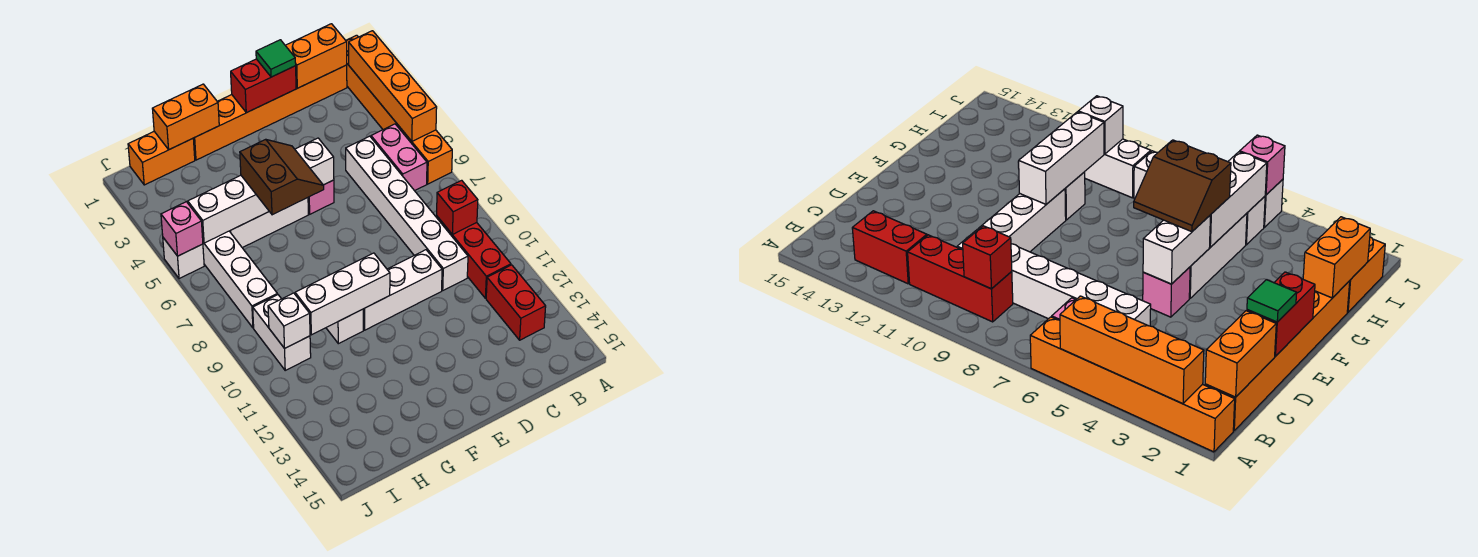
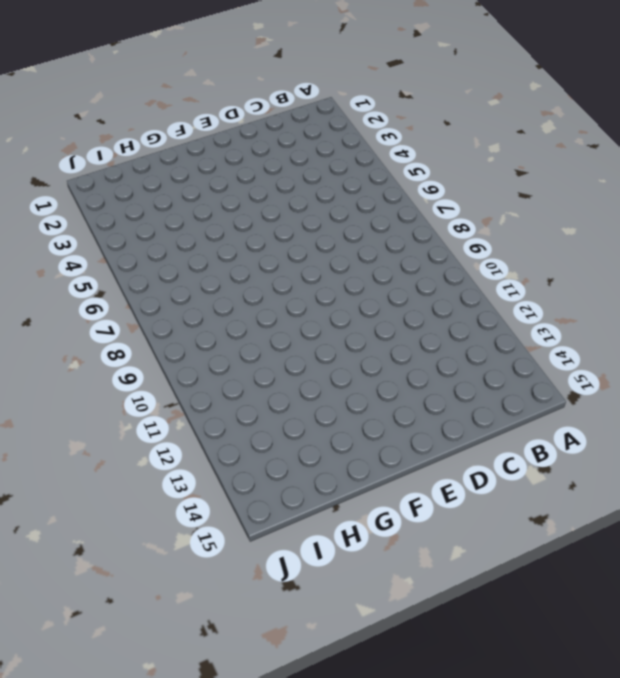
none -> orange brick A1:A6 level 1
none -> orange brick B1:G1 level 1
none -> pink brick B5:B6 level 1

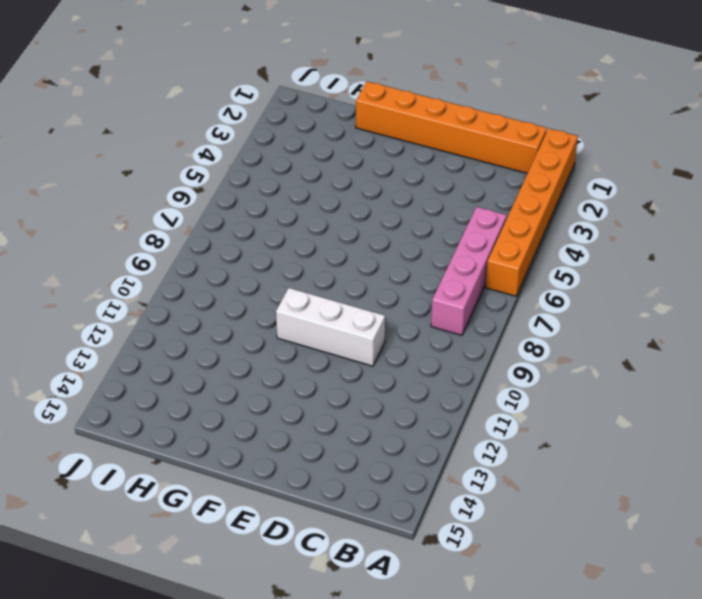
pink brick B5:B8 level 1 -> pink brick B5:B6 level 1
none -> red brick B9:B11 level 1
none -> red brick B12:B13 level 1
none -> white brick C5:C10 level 1

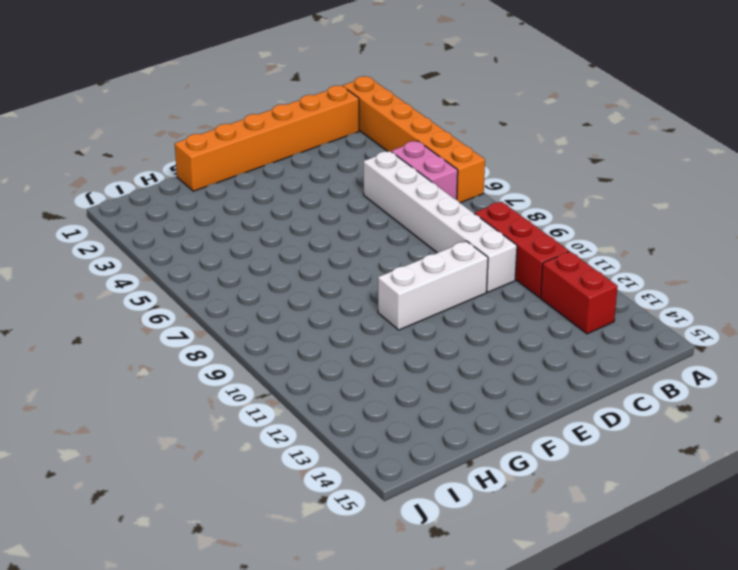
none -> pink brick E5 level 1
none -> white brick F5:H5 level 1
none -> white brick G10 level 1

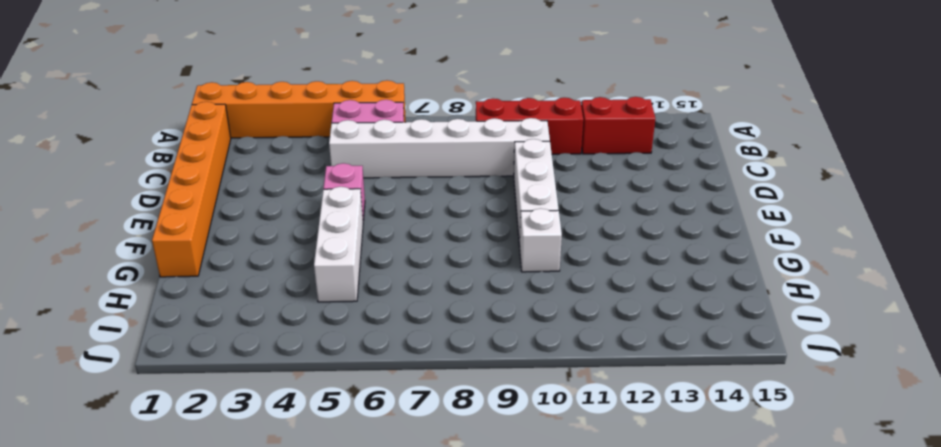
none -> orange brick H1:I1 level 1
none -> white brick I5:I8 level 1
none -> white brick I9:I10 level 1

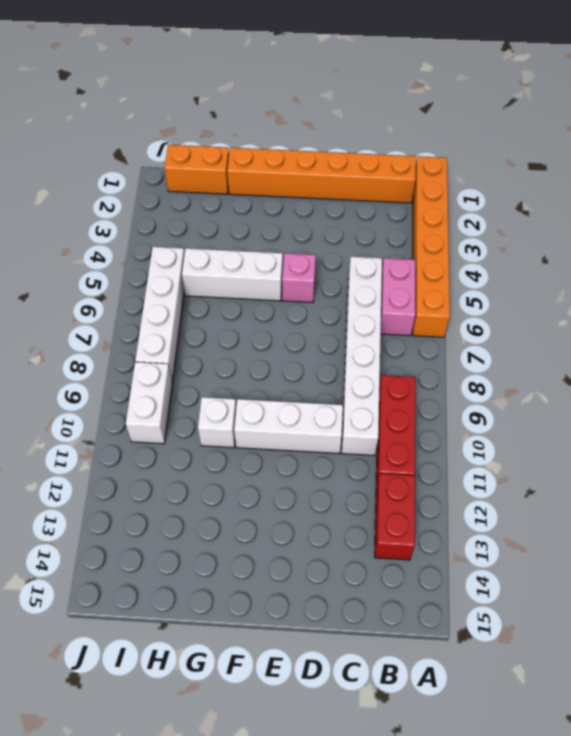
none -> white brick J5 level 1
none -> orange brick A2:A5 level 2
none -> orange brick B1:C1 level 2

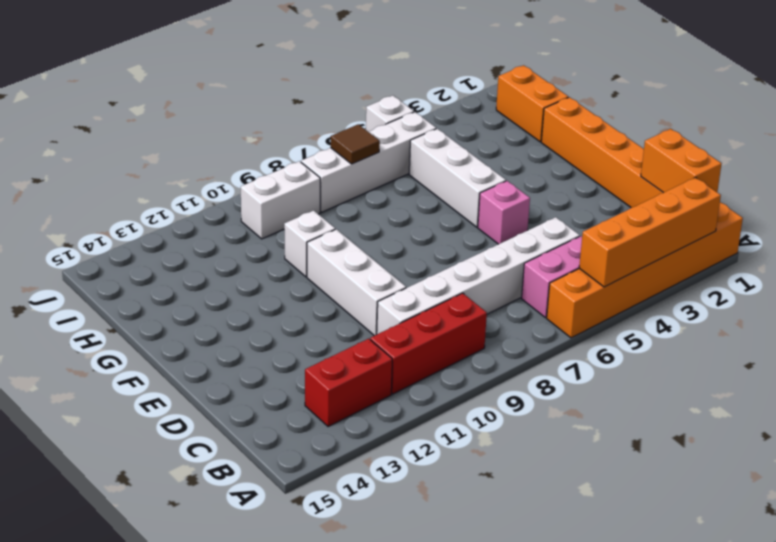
brown tile I7 level 2 -> none
none -> red brick B9 level 2
none -> red brick D1:E1 level 2
none -> white brick E5:F5 level 2

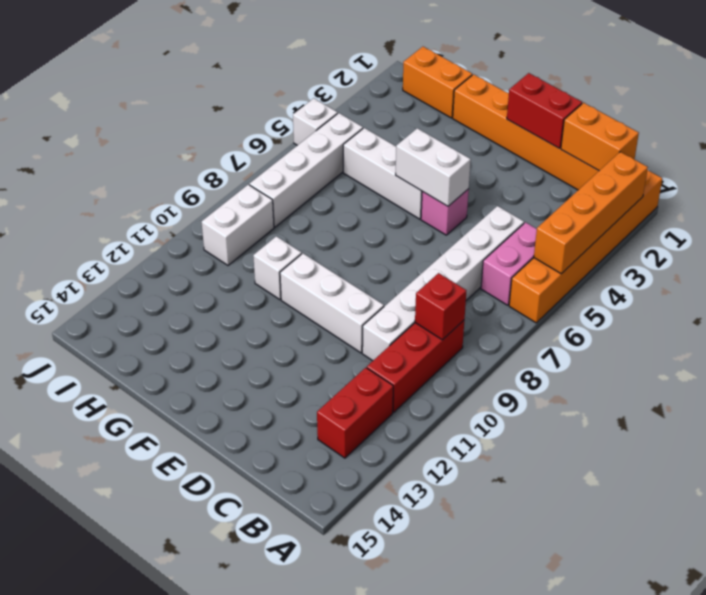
none -> white brick F10:H10 level 2
none -> orange brick G1:H1 level 2
none -> white brick G5:I5 level 2

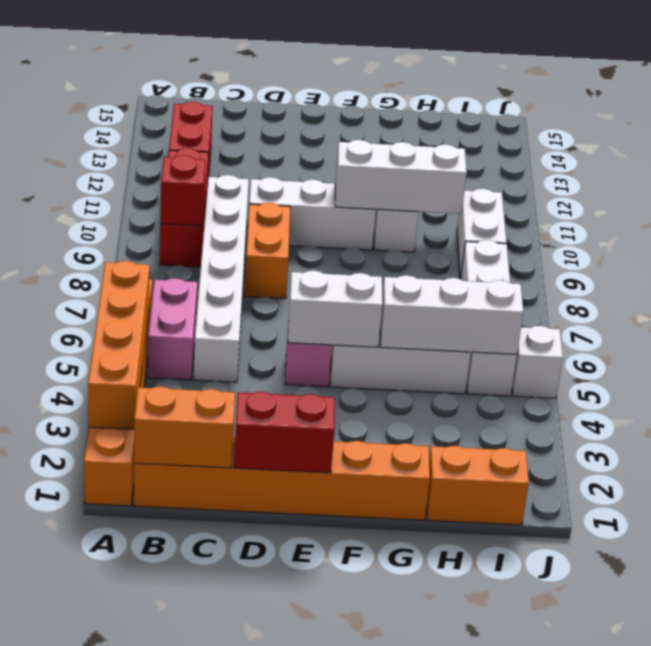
orange brick D8:D9 level 1 -> orange brick G1:H1 level 2
none -> white brick I10 level 2
none -> pink brick J5 level 2
none -> green tile D1 level 3

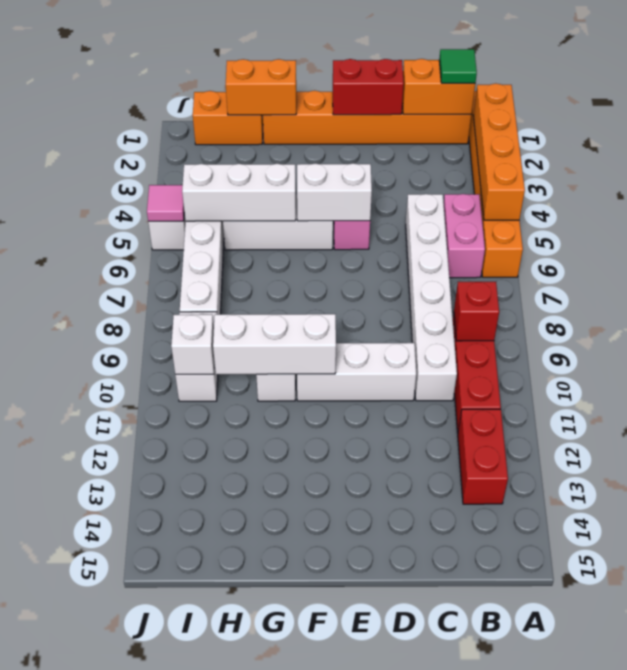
green tile B1 level 3 -> green tile D1 level 3
pink tile J5 level 2 -> pink brick J5 level 2
none -> brown slope F5:G6 level 3 top G

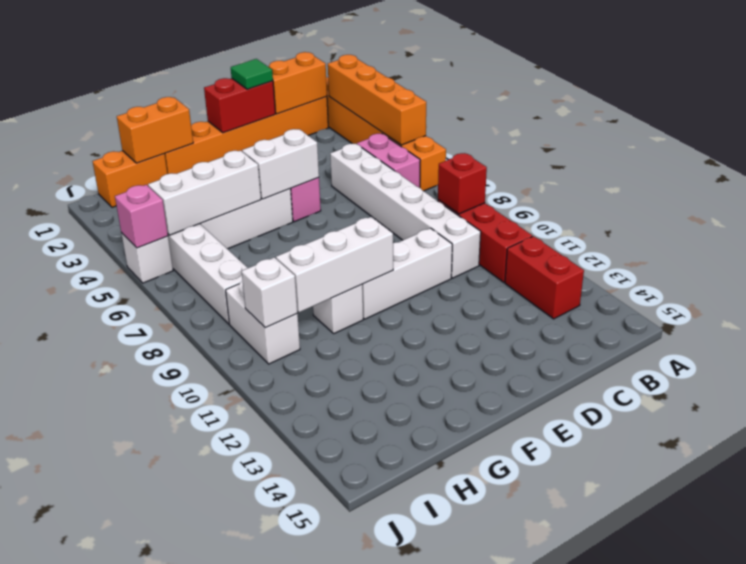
none -> brown slope F5:G6 level 3 top G

